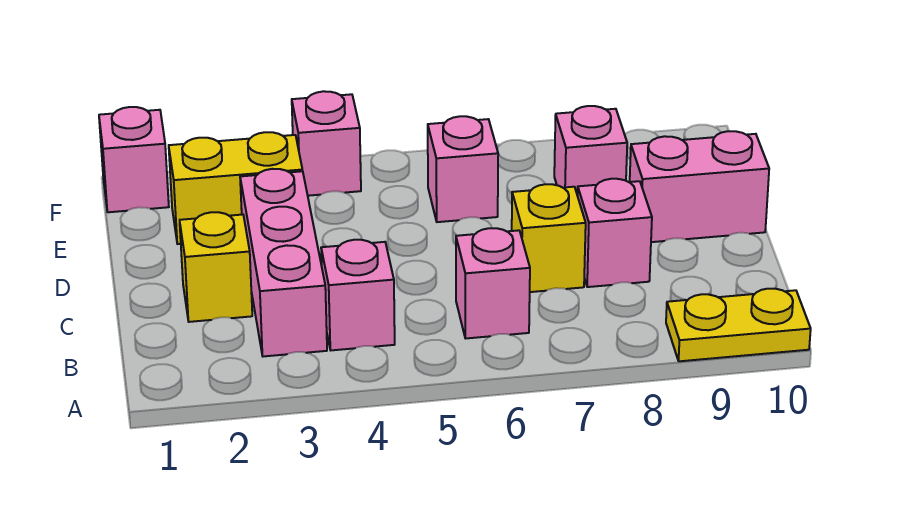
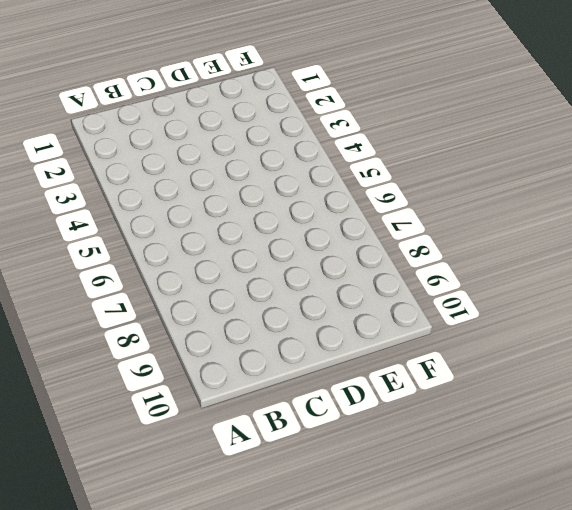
none -> yellow plate A9:A10 level 1
none -> pink brick B3:D3 level 1
none -> pink brick B4 level 1

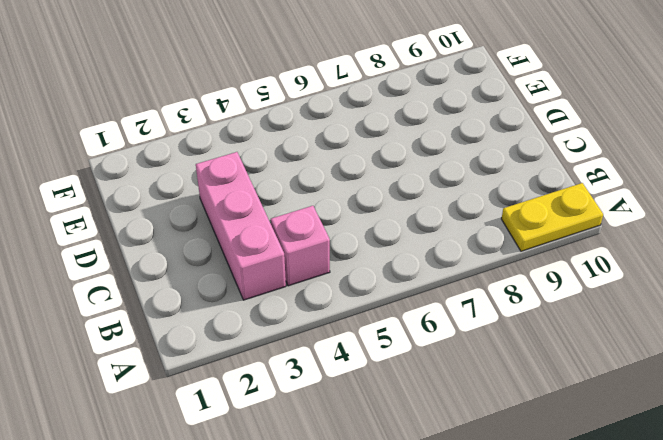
none -> pink brick B6 level 1
none -> yellow brick C2 level 1
none -> yellow brick C7 level 1

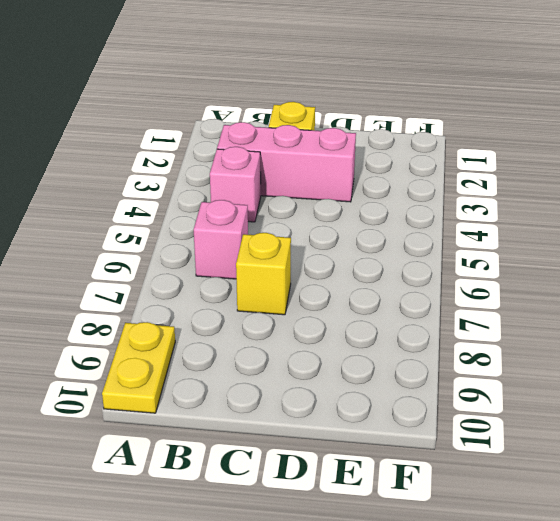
none -> pink brick C8 level 1
none -> pink brick D9:D10 level 1
none -> yellow brick E2:E3 level 1

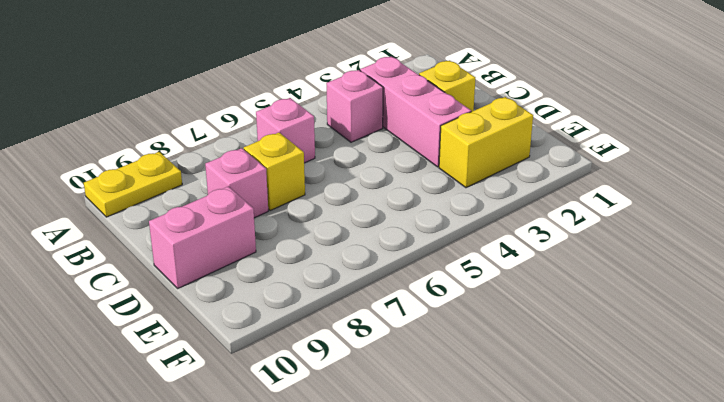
none -> pink brick E6 level 1
none -> pink brick E8 level 1
none -> pink brick F1 level 1

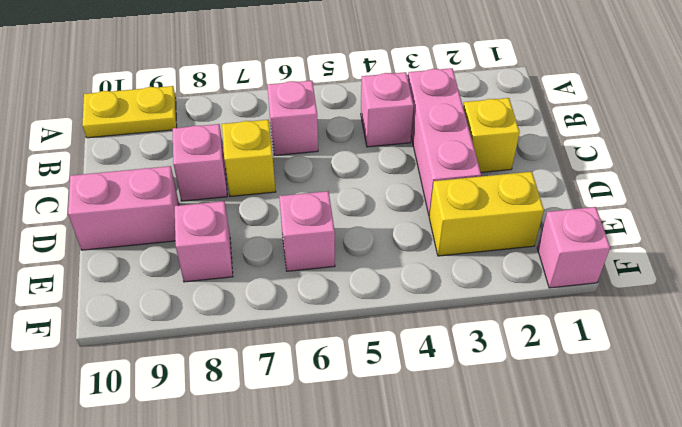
none -> pink brick F4 level 1

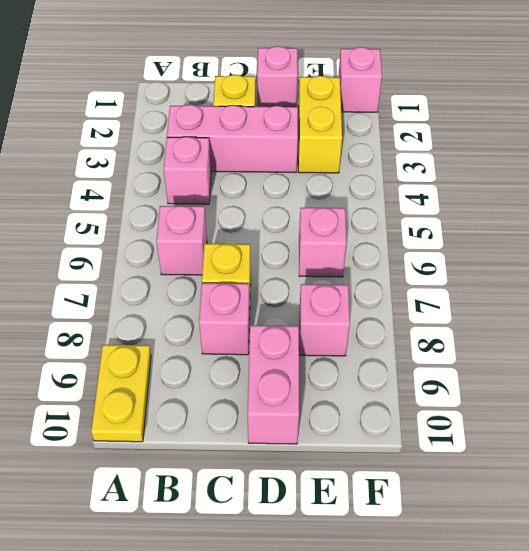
pink brick D1 level 1 -> pink brick F4 level 1

